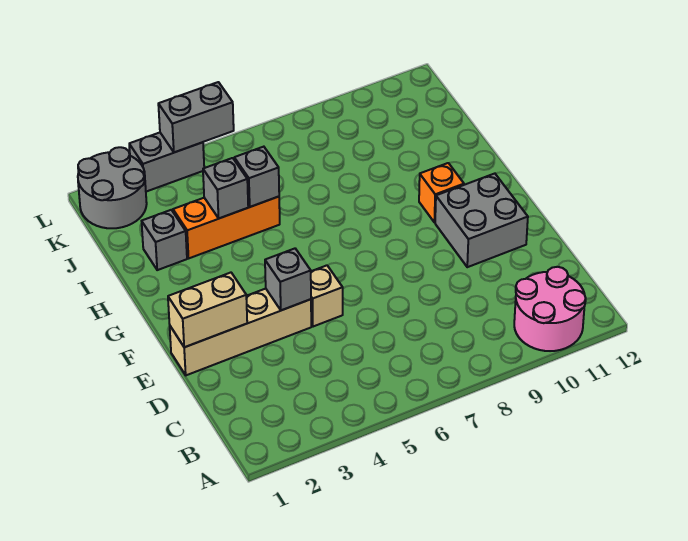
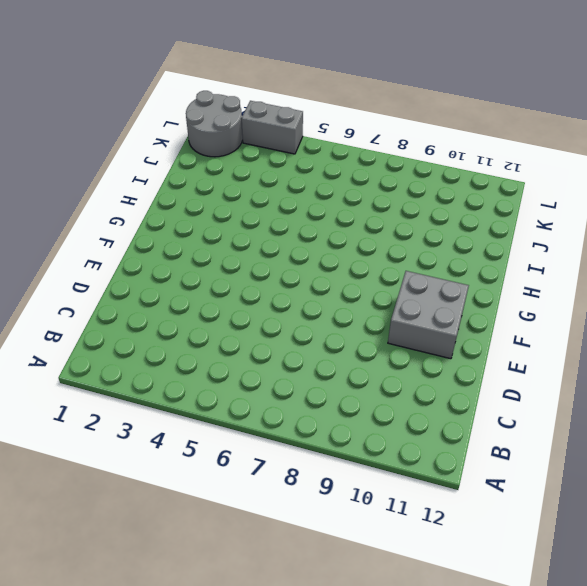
none -> pink round brick A10:B11 level 1
none -> tan brick E1:E4 level 1
none -> tan brick E5 level 1

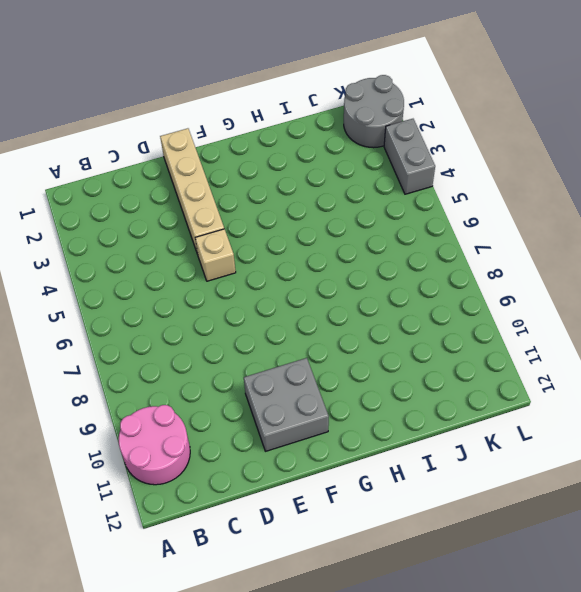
none -> orange brick G10 level 1
none -> grey brick I2 level 1
none -> orange brick I3:I5 level 1

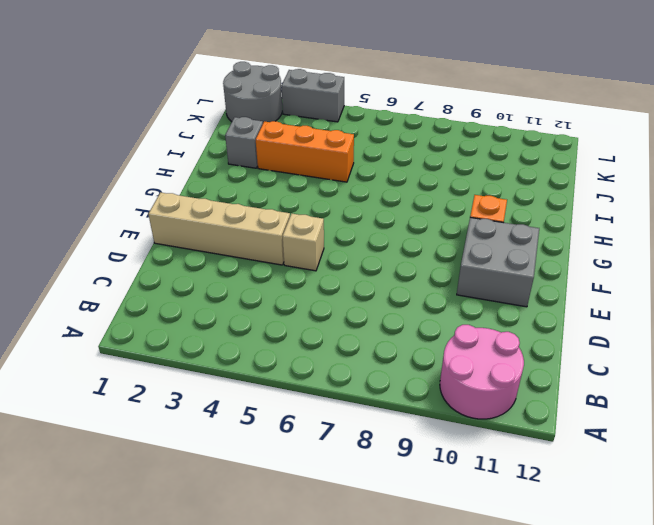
none -> tan brick E1:E2 level 2
none -> grey brick E4 level 2
none -> grey brick I4 level 2

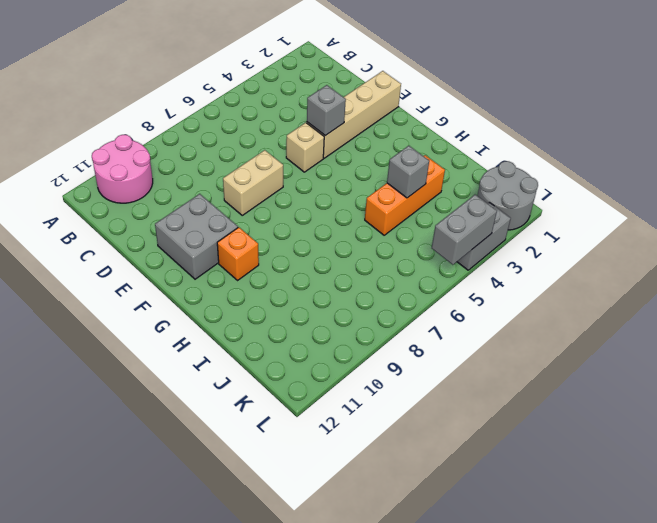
tan brick E7:E8 level 1 -> tan brick E1:E2 level 2
none -> grey brick I2 level 1
none -> grey brick I5 level 2

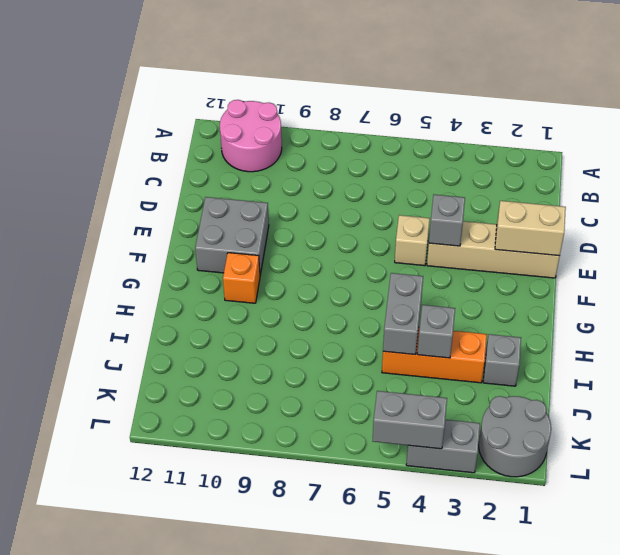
grey brick H5:I5 level 2 -> grey brick I5 level 2

